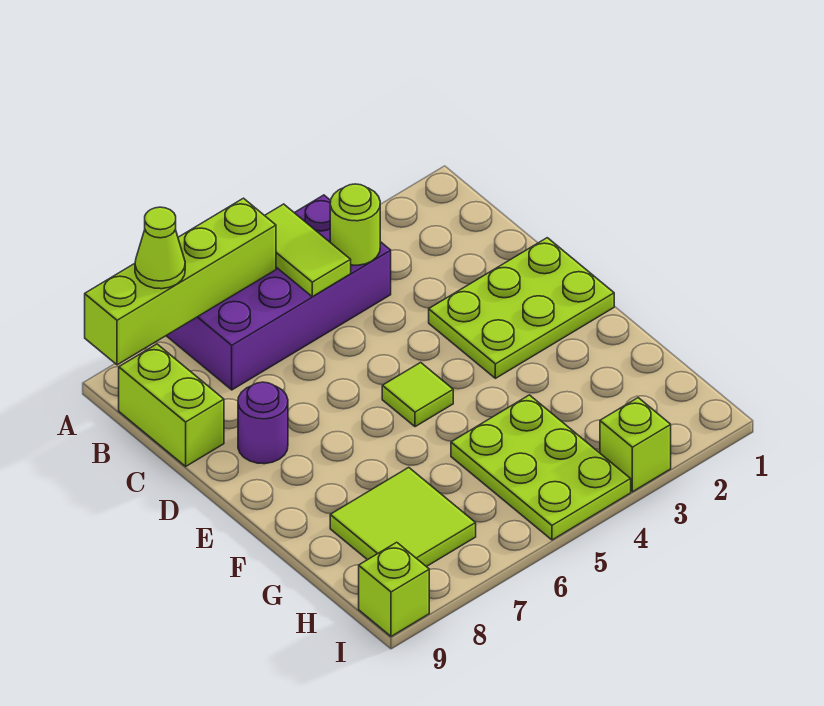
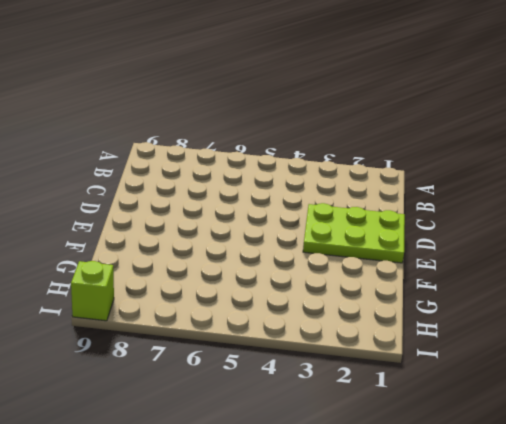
none -> purple brick A4:B7 level 1
none -> lime brick B9:C9 level 1
none -> purple round brick D8 level 1

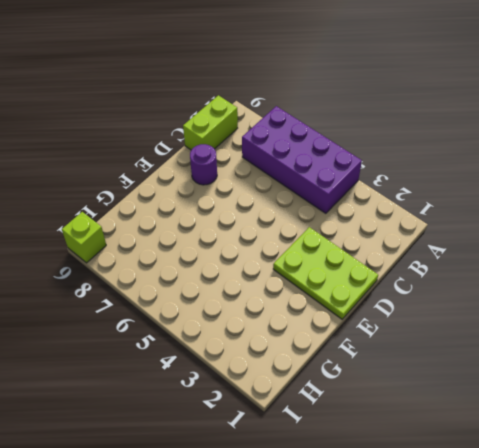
none -> lime tile E5 level 1
none -> lime plate G4:I5 level 1
none -> lime tile G7:H8 level 1

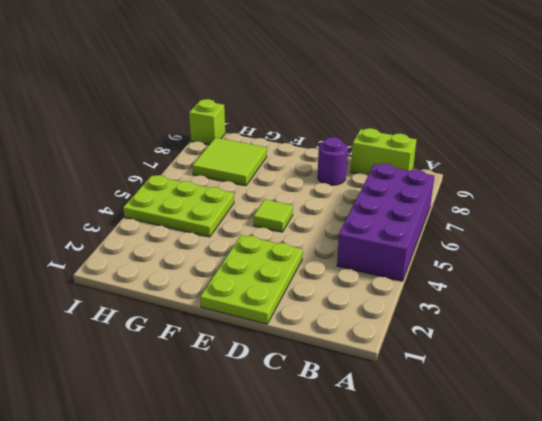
none -> lime brick I3 level 1
none -> lime tile A5:B5 level 2
none -> lime brick A6:A9 level 2

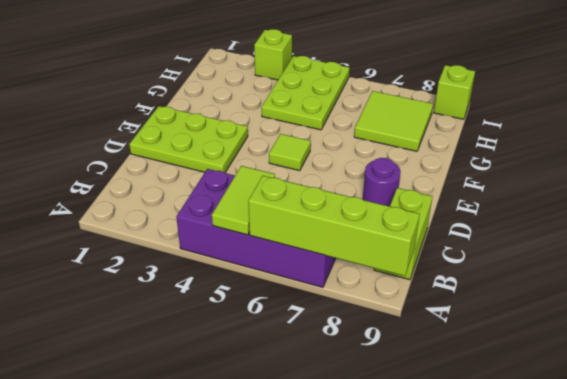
none -> lime round brick B4 level 2
none -> lime cone A8 level 3

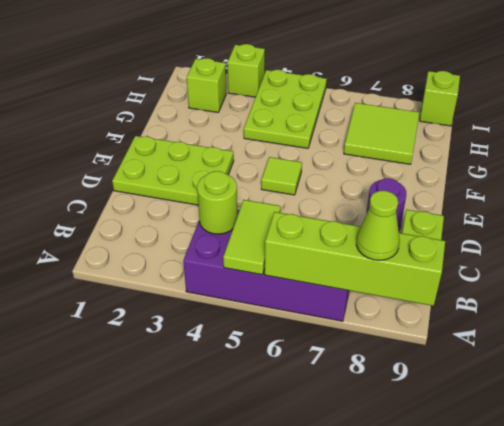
lime brick H2 level 1 -> none

